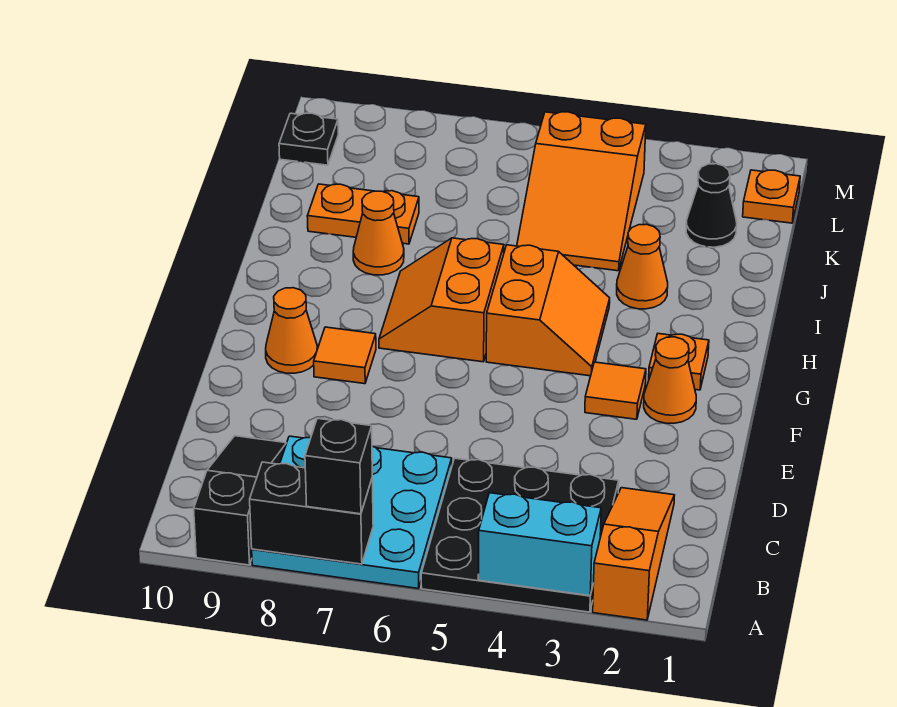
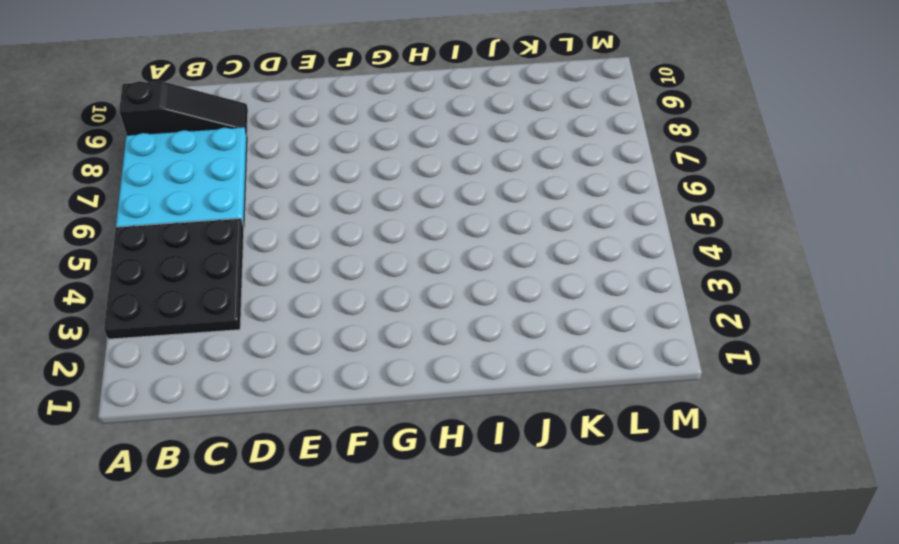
none -> orange slope A2:C2 level 1 top A
none -> orange cone F2 level 1
none -> orange tile F3 level 1

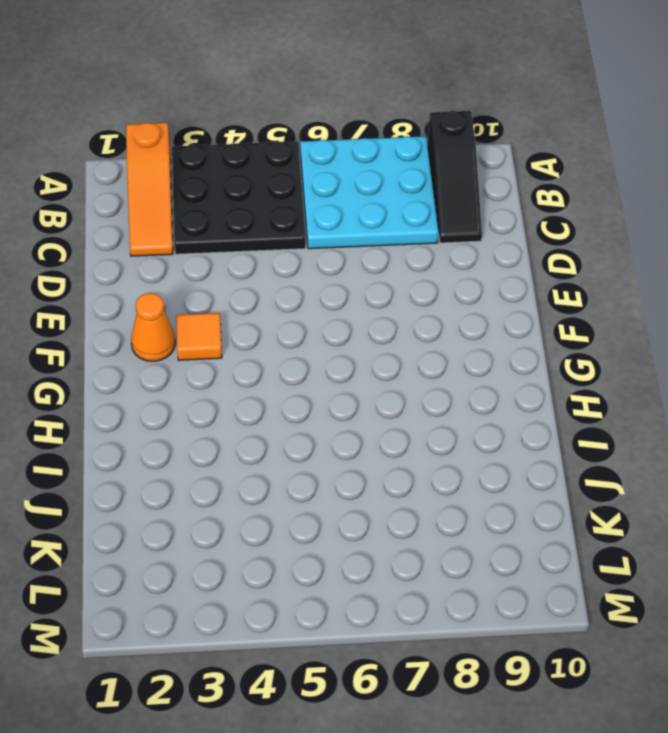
none -> orange tile F8 level 1
none -> orange cone F9 level 1
none -> orange plate G2 level 1

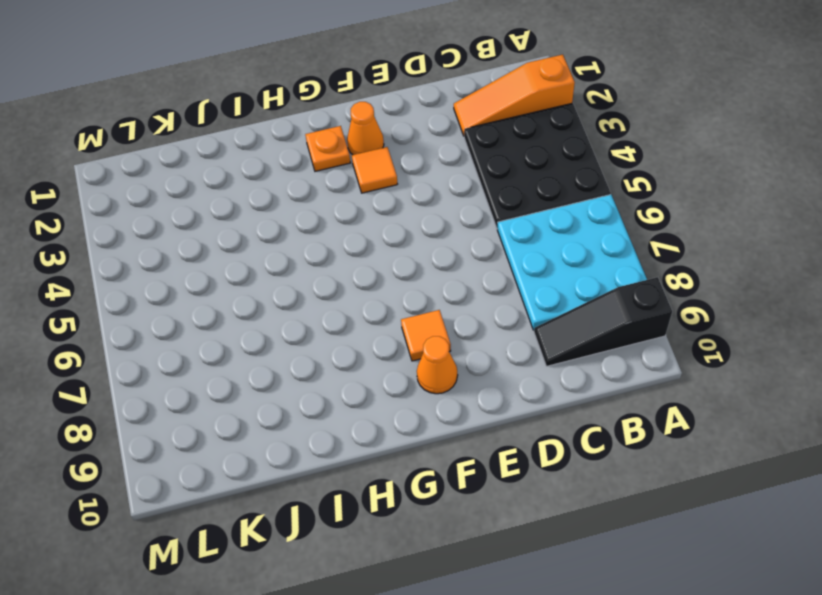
none -> orange slope G4:H5 level 1 top 5
none -> orange slope G6:H7 level 1 top 6
none -> orange cone I3 level 1

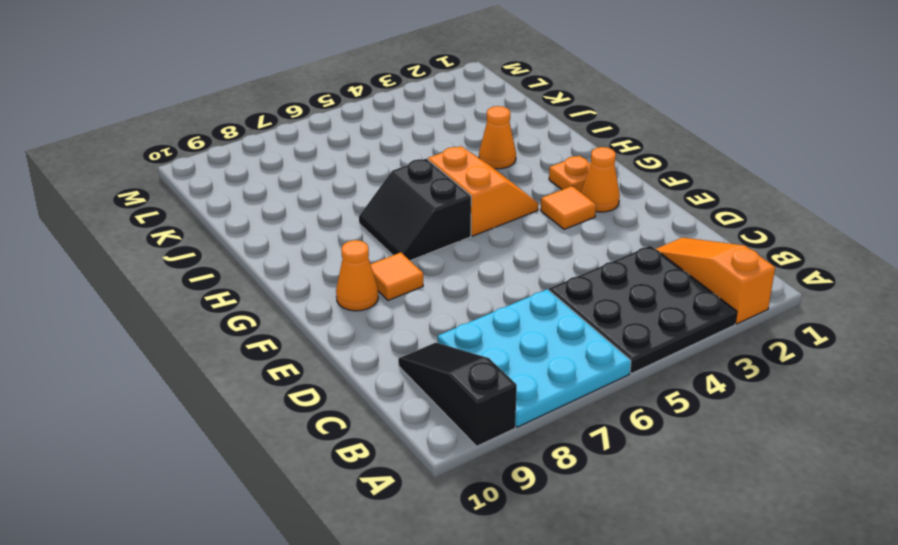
black slope G6:H7 level 1 top 6 -> orange slope G6:H7 level 1 top 6
none -> orange cone I8 level 1
none -> orange slope J4:L5 level 1 top L
none -> orange plate J8:J9 level 1

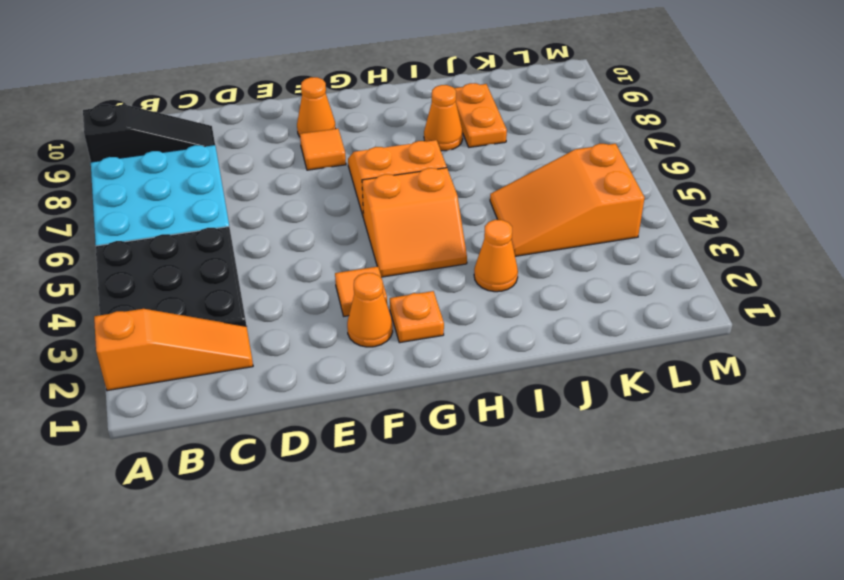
none -> black cone K2 level 1
none -> orange plate L1 level 1
none -> black plate L10 level 1

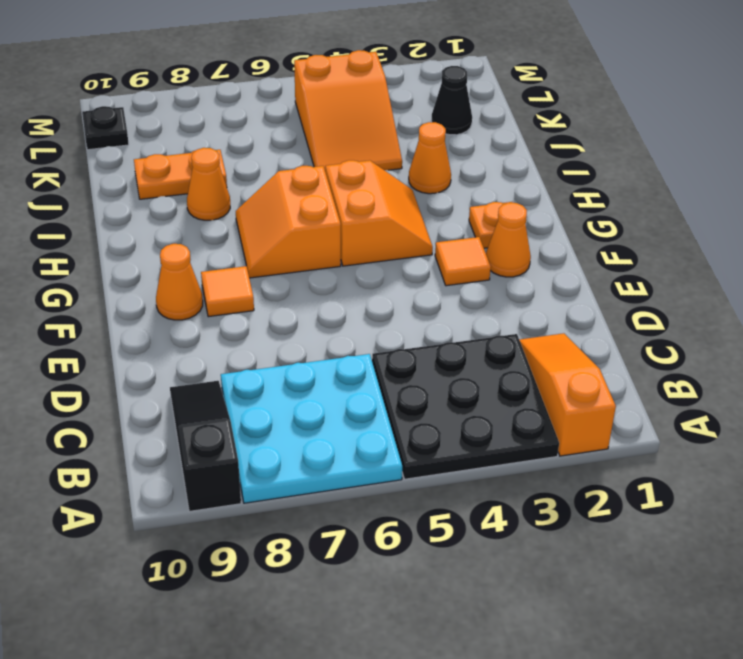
none -> orange plate L1 level 1
none -> cyan brick A3:A4 level 2
none -> black brick A7:A8 level 2

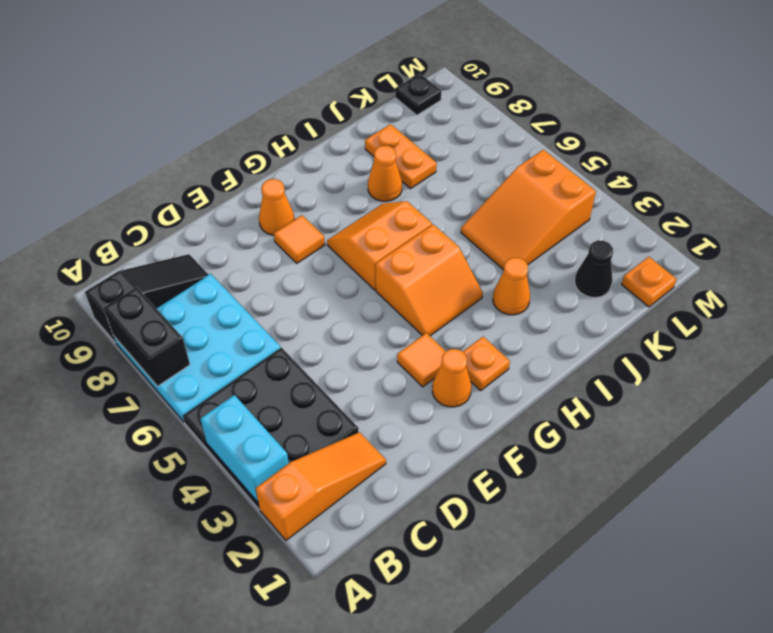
none -> black brick A7 level 3

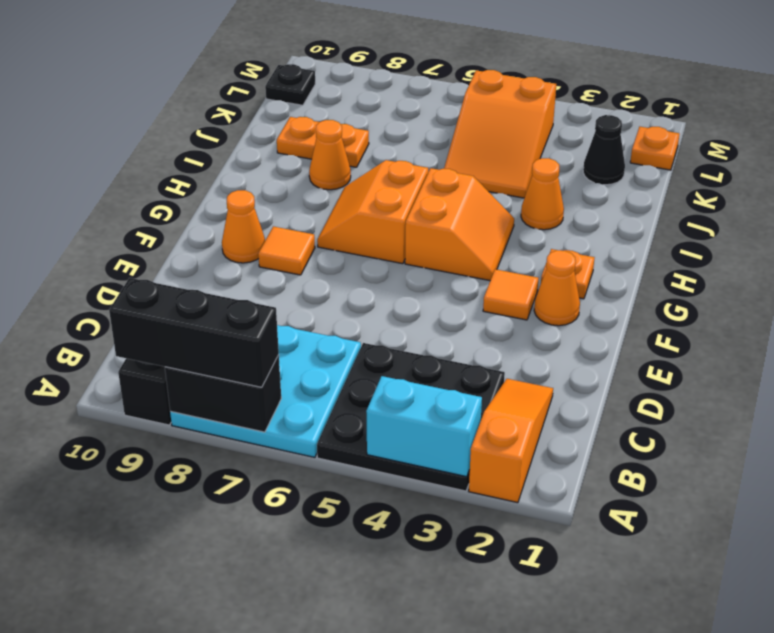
black brick A7:A9 level 3 -> black brick A7 level 3

